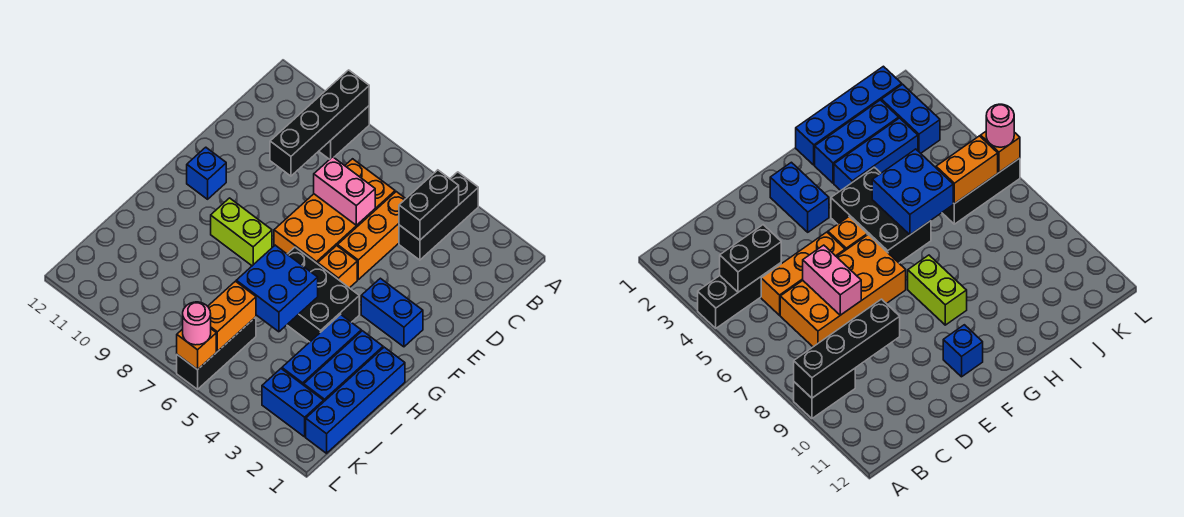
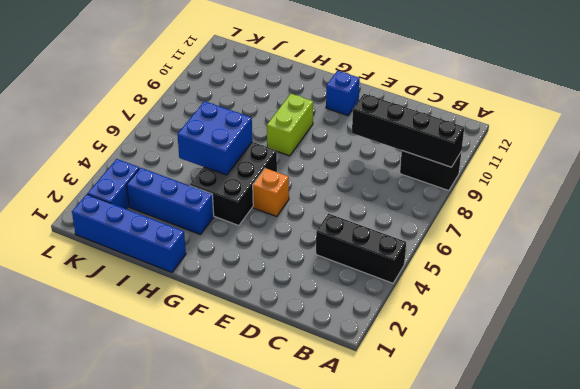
none -> orange brick C5:E5 level 1
none -> orange brick C6:F7 level 1
none -> blue brick F2:F3 level 1

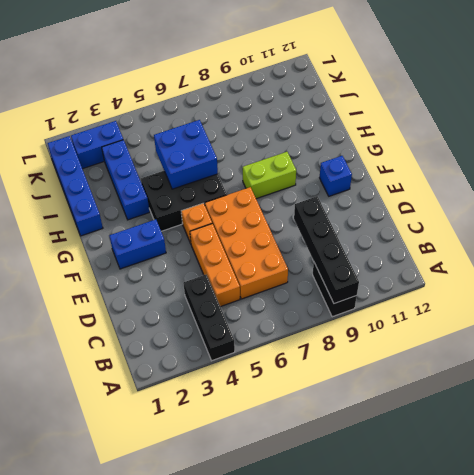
none -> blue brick H2:J2 level 1
none -> black brick J6:L6 level 1
none -> black brick B4:C4 level 2

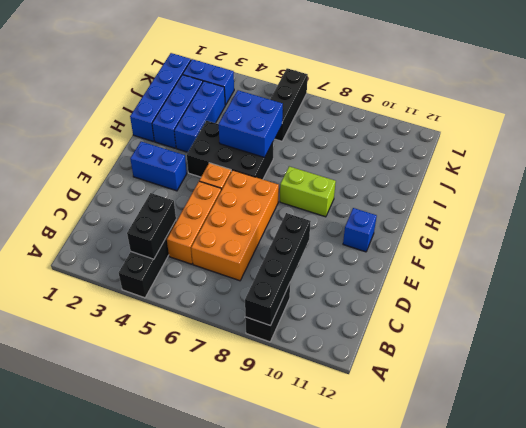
none -> pink brick D6:D7 level 2
none -> orange brick J6:K6 level 2
none -> orange brick L6 level 2

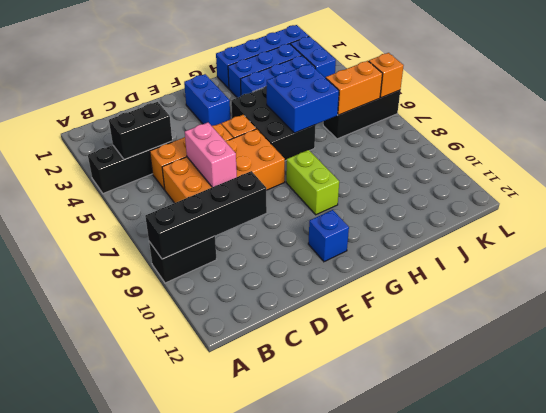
none -> pink round brick L6 level 3

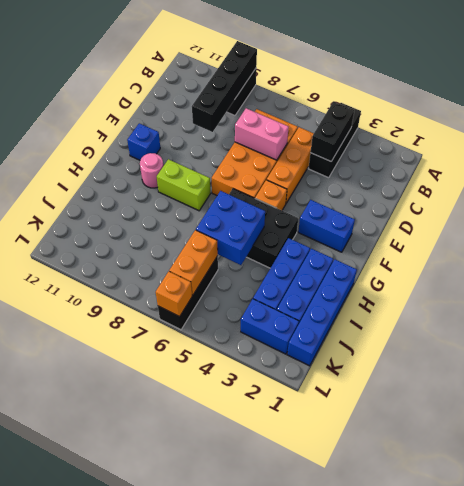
pink round brick G10 level 1 -> pink round brick L6 level 3

